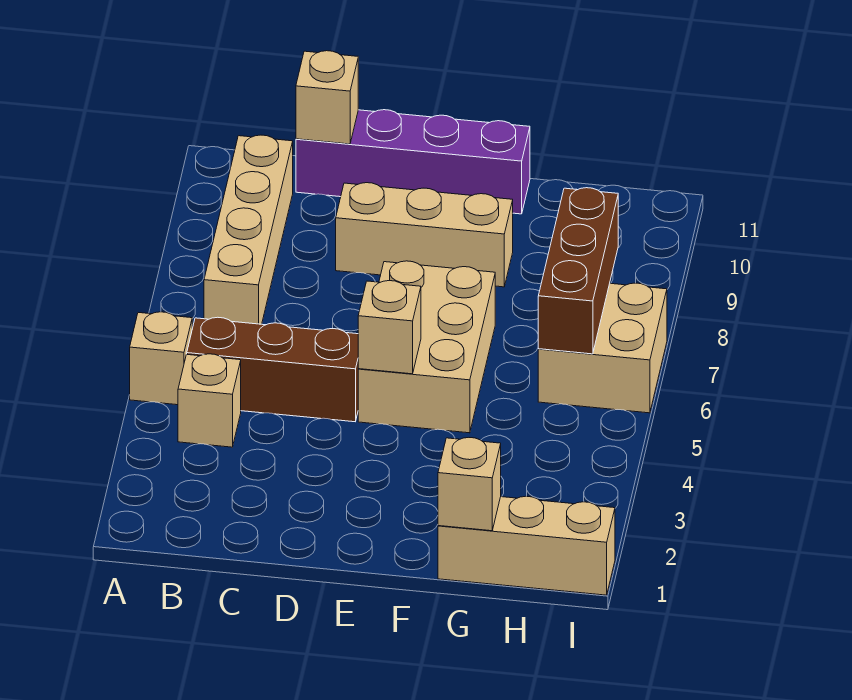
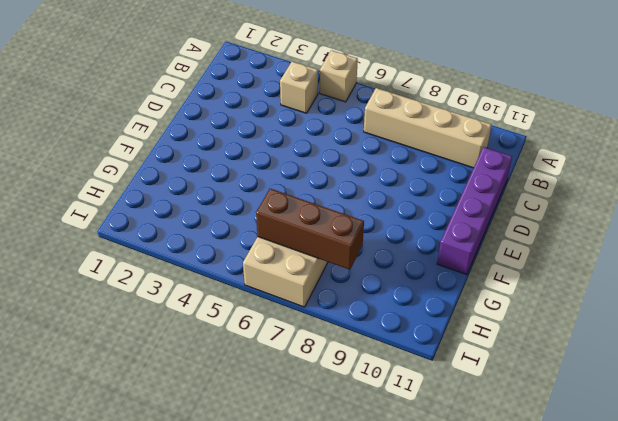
none -> brown brick B5:D5 level 1
none -> tan brick D9:F9 level 1
none -> tan brick E5:F7 level 1

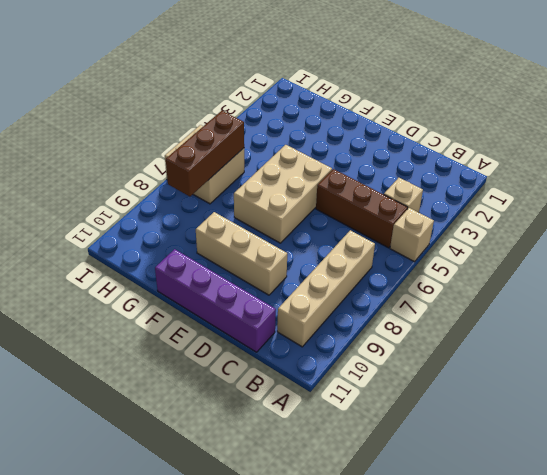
none -> tan brick G1:I1 level 1
none -> tan brick C11 level 2
none -> tan brick E5 level 2

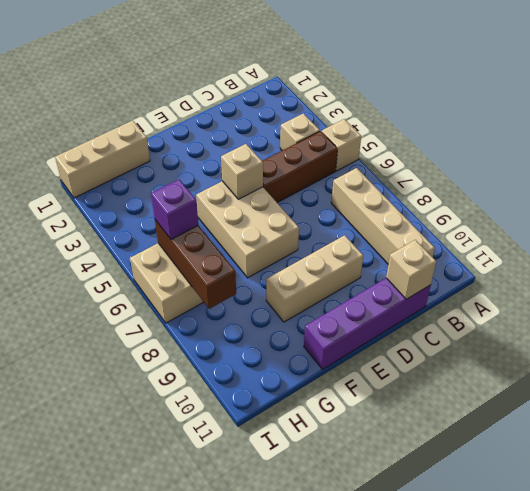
purple brick H6 level 3 -> none
none -> tan brick G1 level 2

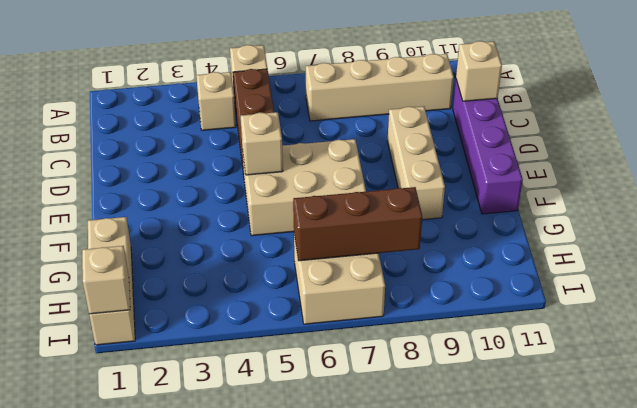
tan brick I1 level 2 -> tan brick G1 level 2

